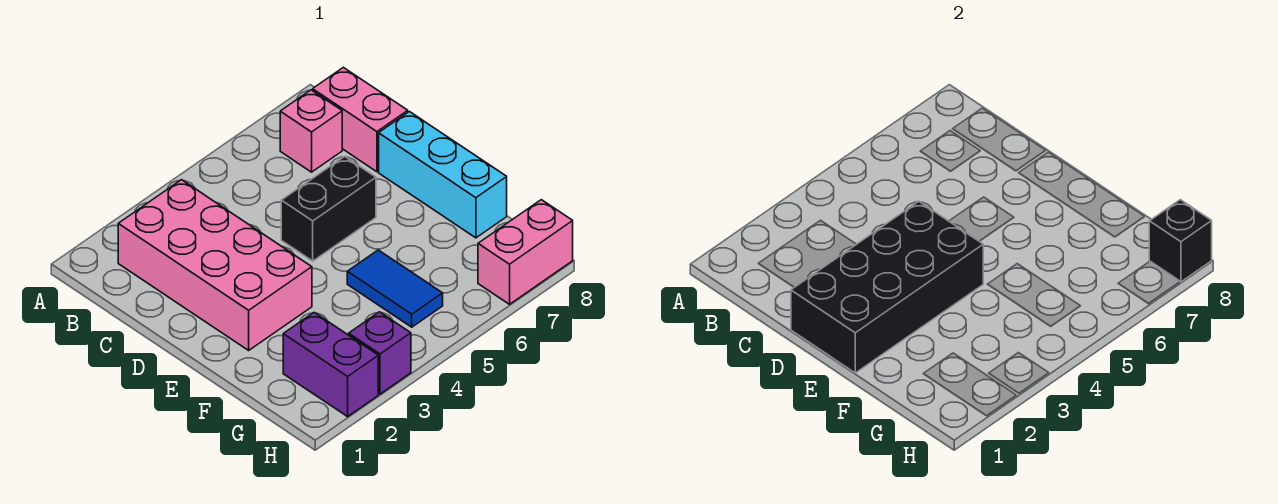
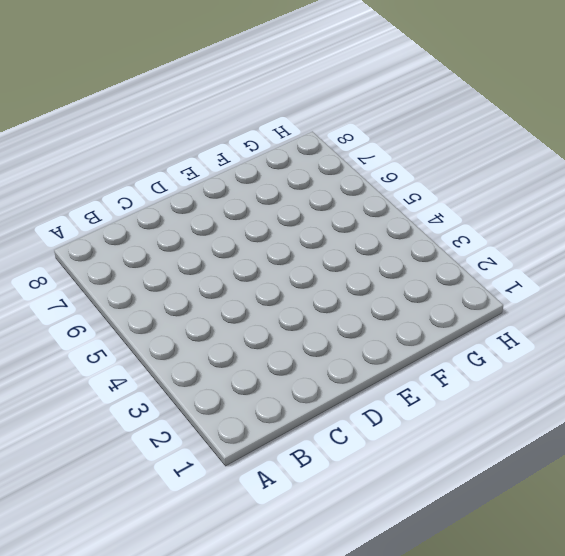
none -> pink brick B2:E3 level 1
none -> pink brick B7 level 1

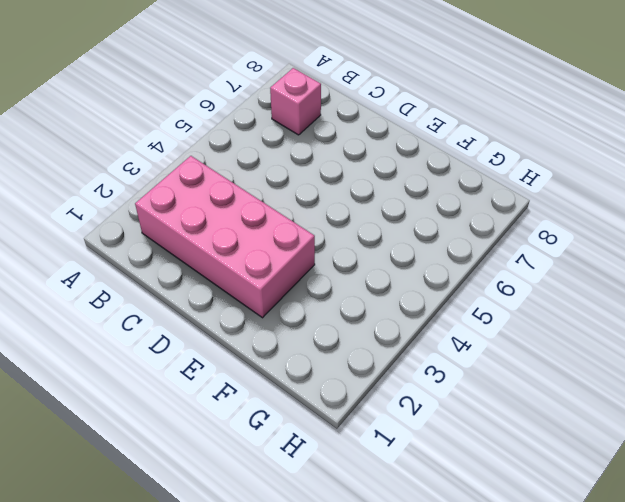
none -> pink brick B8:C8 level 1
none -> black brick D5:D6 level 1

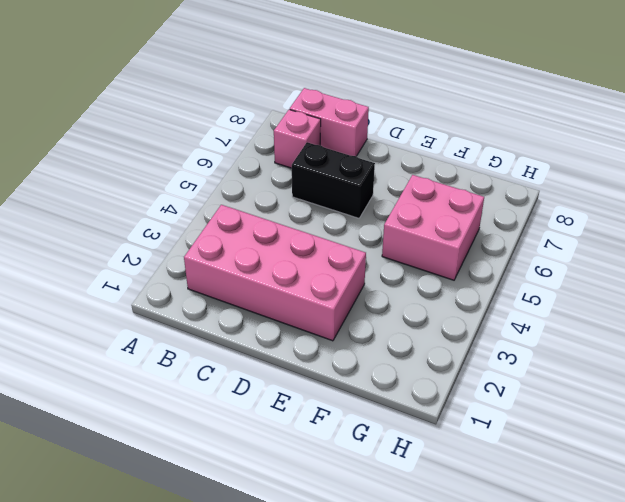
black brick C6:D6 level 1 -> black brick D5:D6 level 1
pink brick F5:G6 level 1 -> blue tile F5:G5 level 1
none -> cyan brick D8:F8 level 1
none -> purple brick G2:H2 level 1

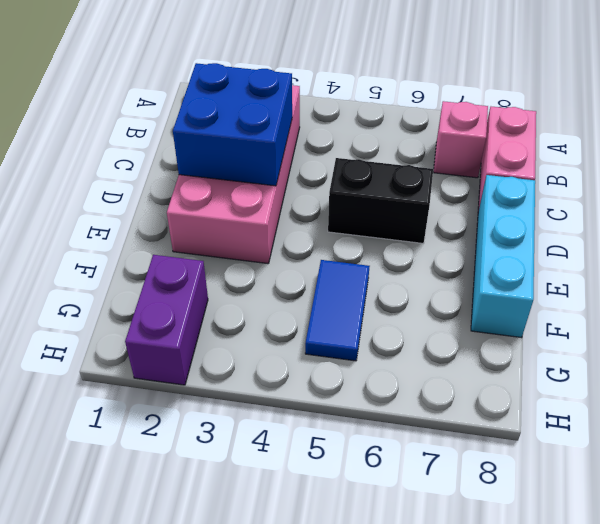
blue brick C2:D3 level 2 -> black brick D1:E4 level 2
none -> purple brick H3 level 1
none -> pink brick H7:H8 level 1

